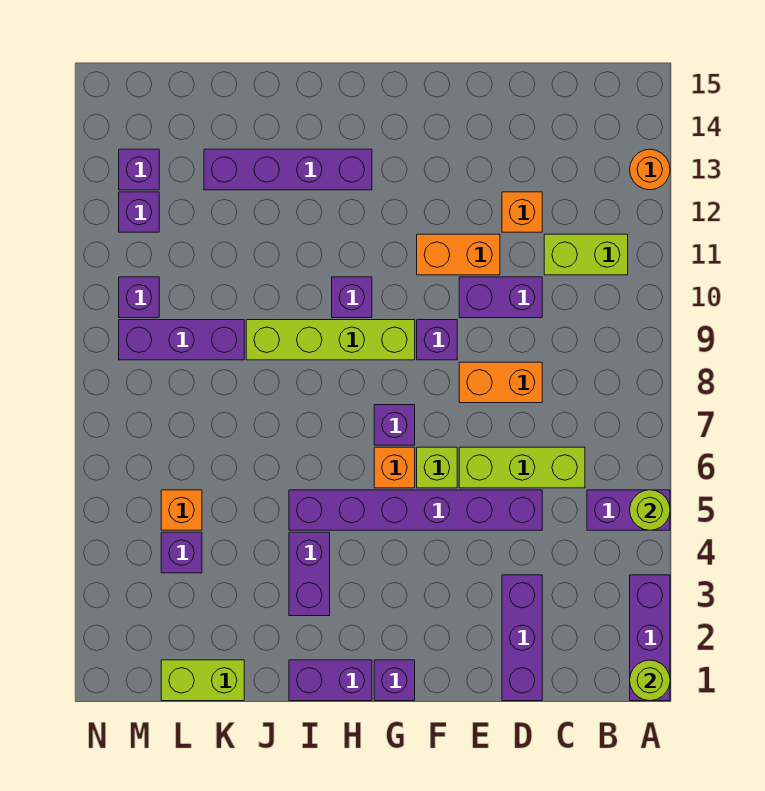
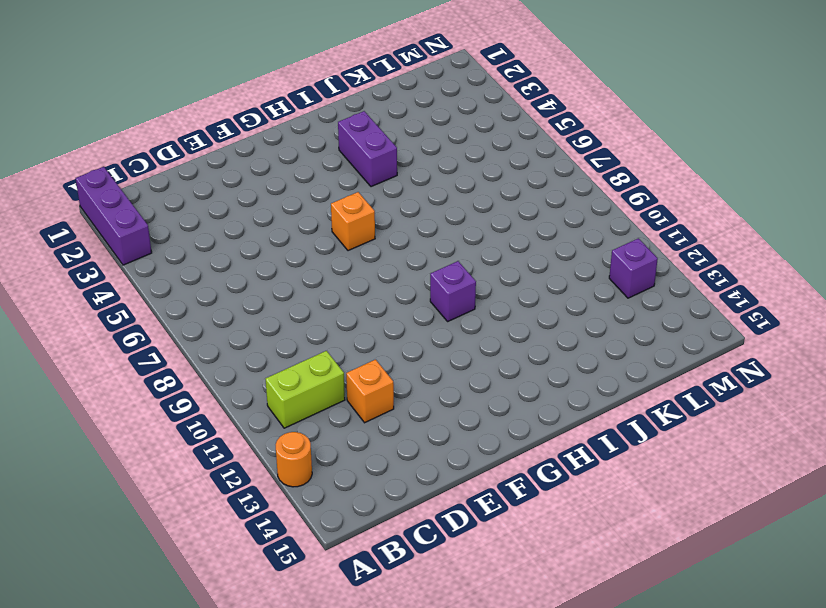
none -> purple brick A5:B5 level 1
none -> lime brick C6:E6 level 1
none -> purple brick D1:D3 level 1
none -> purple brick D5:I5 level 1

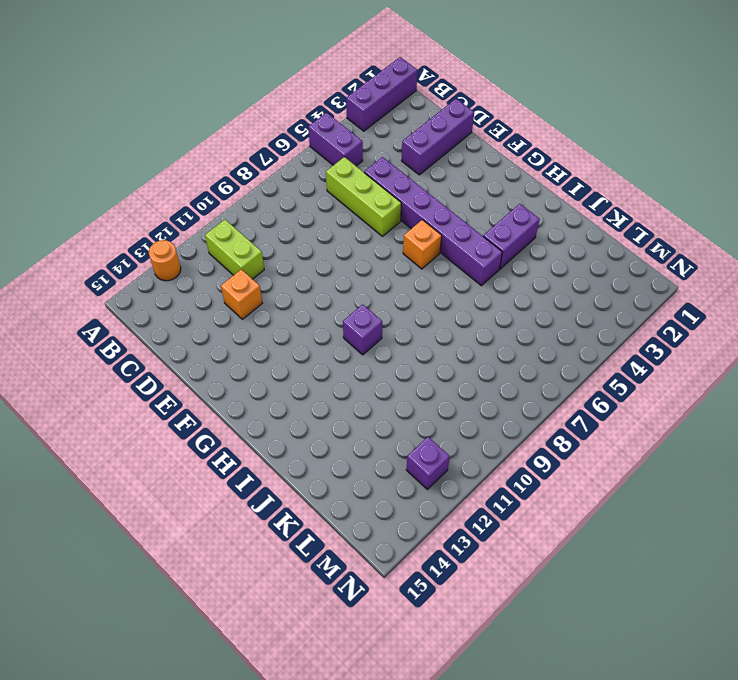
none -> orange brick D8:E8 level 1
none -> purple brick D10:E10 level 1
none -> orange brick E11:F11 level 1
none -> lime brick F6 level 1

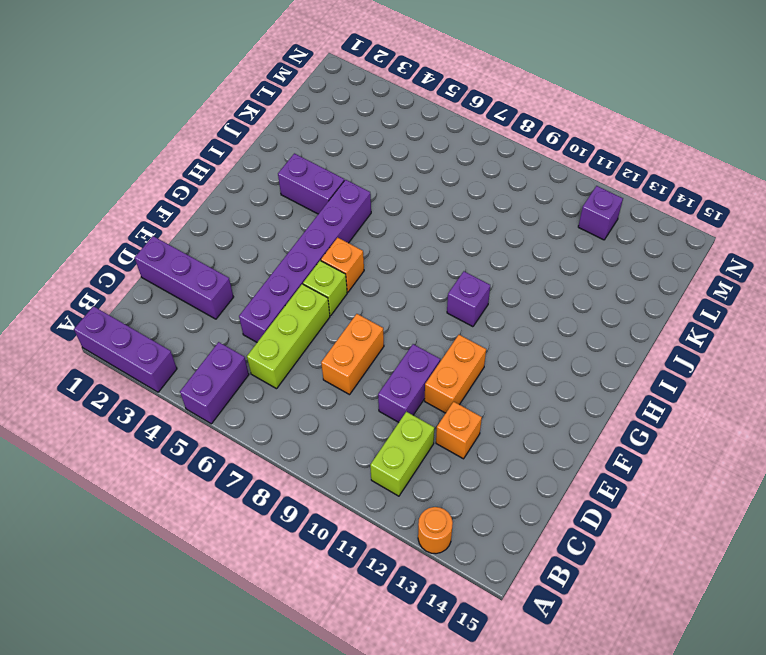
none -> purple brick F9 level 1
none -> purple brick G1 level 1
none -> purple brick G7 level 1
none -> lime brick G9:J9 level 1

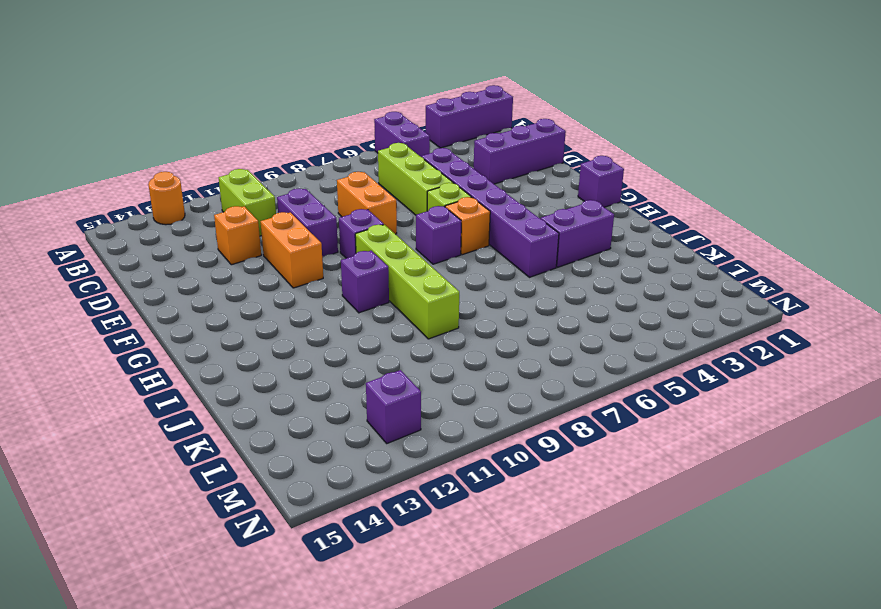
none -> purple brick H1:I1 level 1
none -> purple brick H13:K13 level 1
none -> lime brick K1:L1 level 1
none -> purple brick K9:M9 level 1

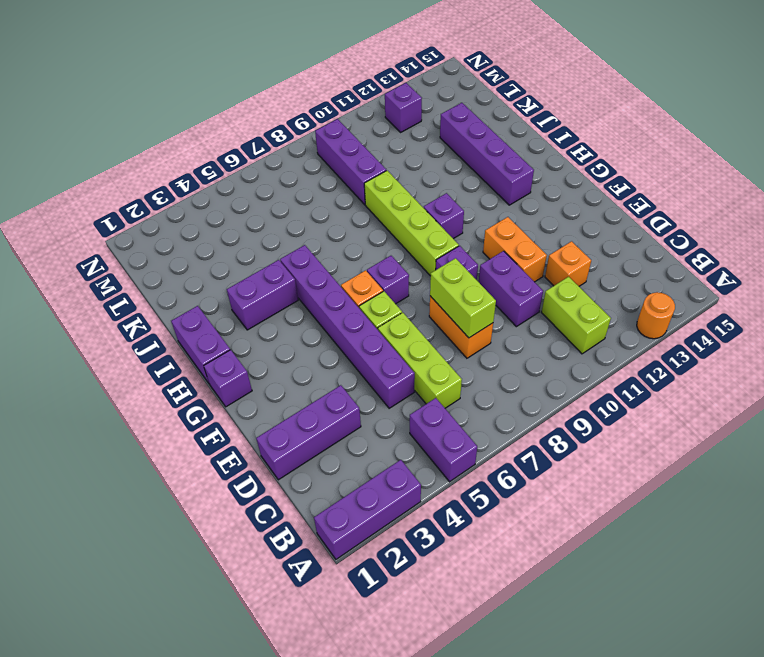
lime brick D8:E8 level 2 -> lime brick K1:L1 level 1
none -> purple brick L4 level 1
none -> orange brick L5 level 1
none -> purple brick M10 level 1
none -> purple brick M13 level 1

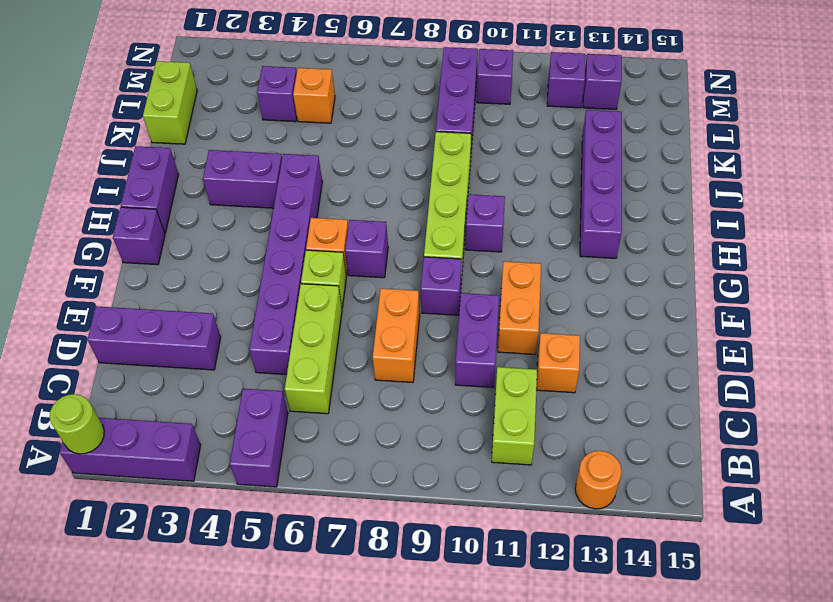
none -> lime round brick A5 level 2

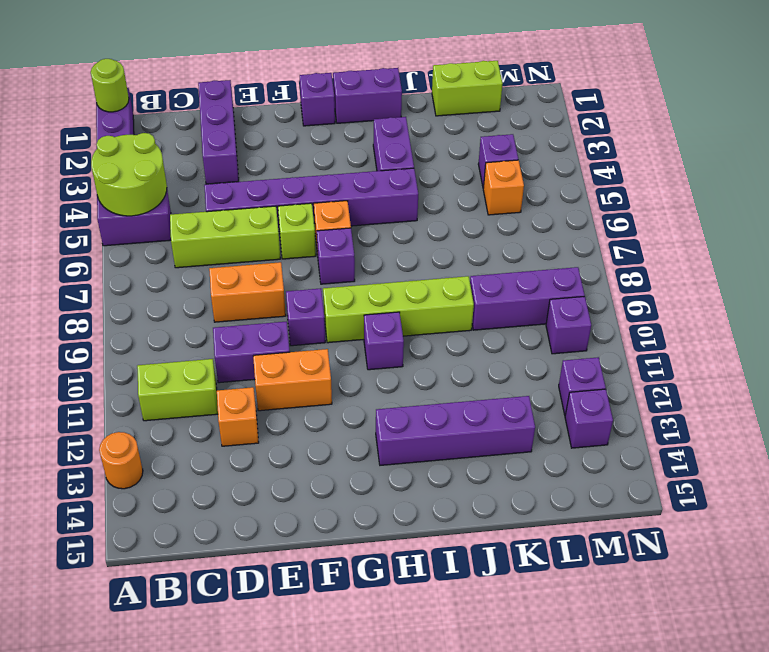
lime round brick A4:B5 level 2 -> lime round brick A5 level 2

